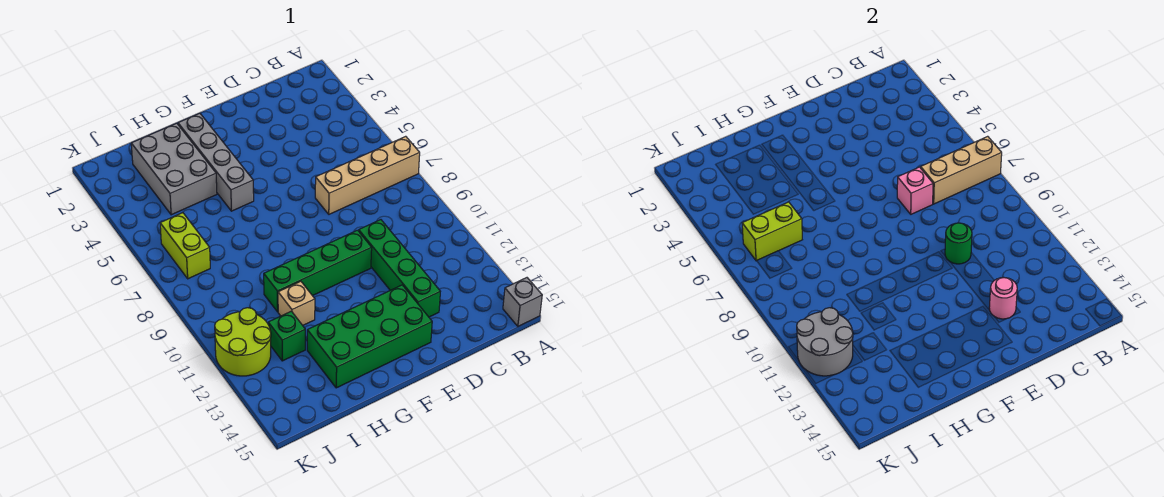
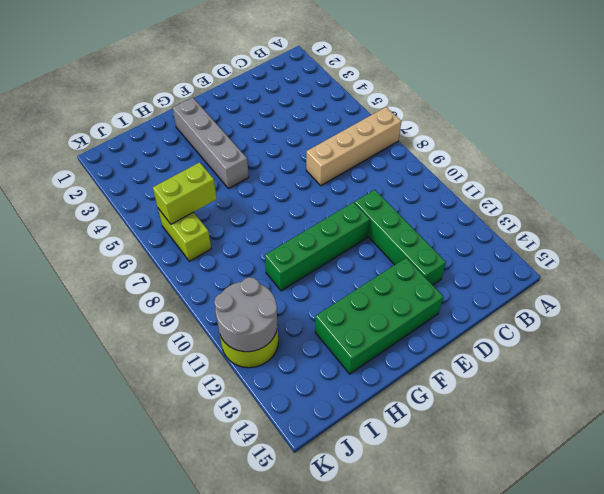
none -> grey brick A15 level 1
none -> grey brick H2:I4 level 1
none -> tan brick H11 level 1

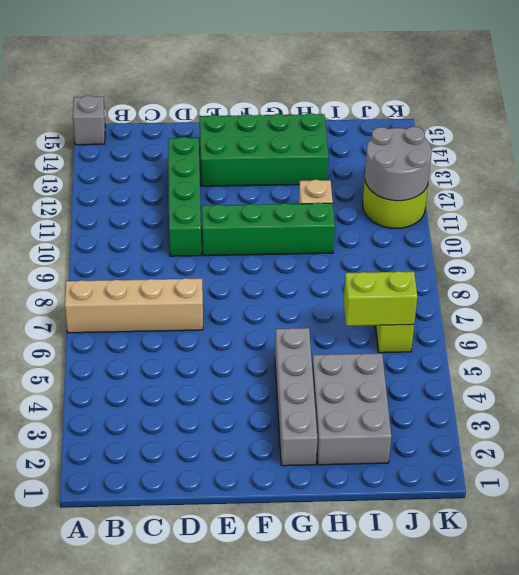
none -> green brick I12 level 1
none -> tan brick A7:C7 level 2
none -> pink brick D7 level 2

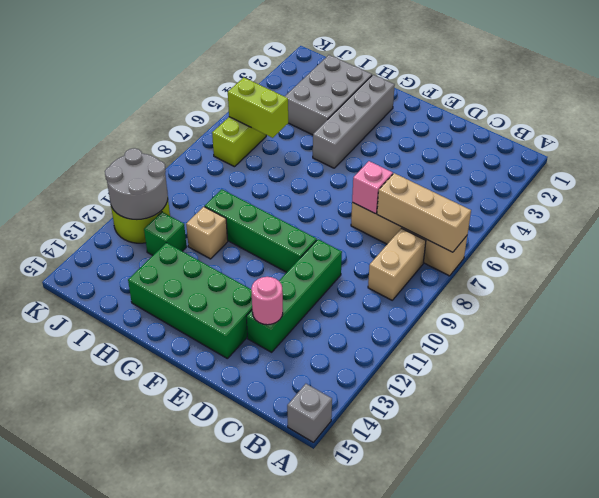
tan brick B8:B9 level 1 -> none
none -> green round brick D10 level 2

